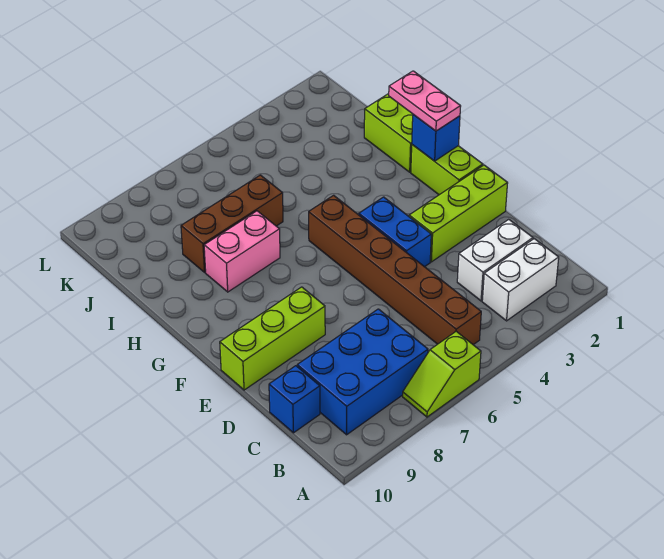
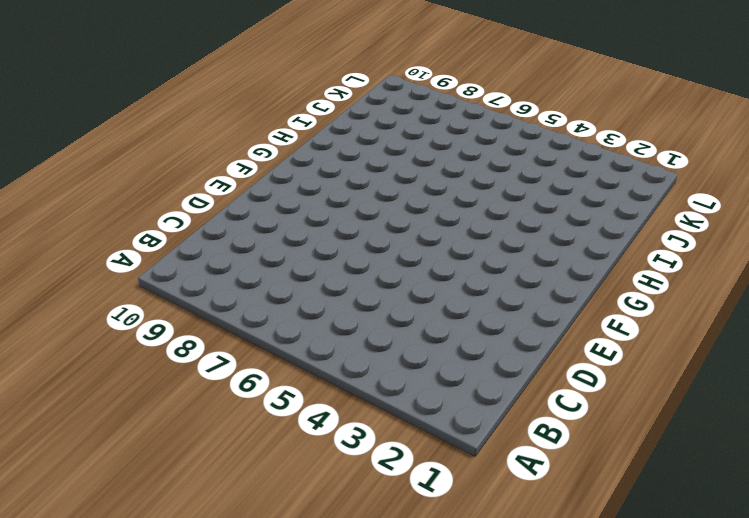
none -> lime slope A6:A7 level 1 top 6
none -> white brick B2:B3 level 1
none -> brown brick B5:G5 level 1

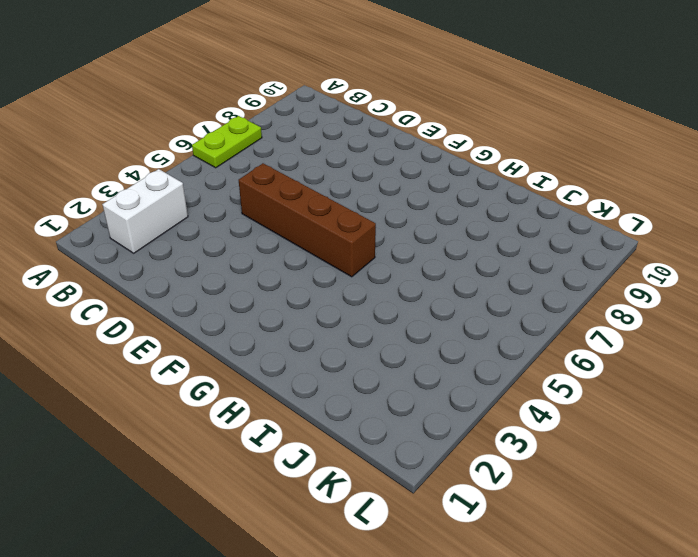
lime plate A6:A7 level 1 -> lime slope A6:A7 level 1 top 6
brown brick D5:G5 level 1 -> brown brick B5:G5 level 1
none -> blue brick B7:C9 level 1
none -> white brick C2:C3 level 1
none -> blue brick C10 level 1

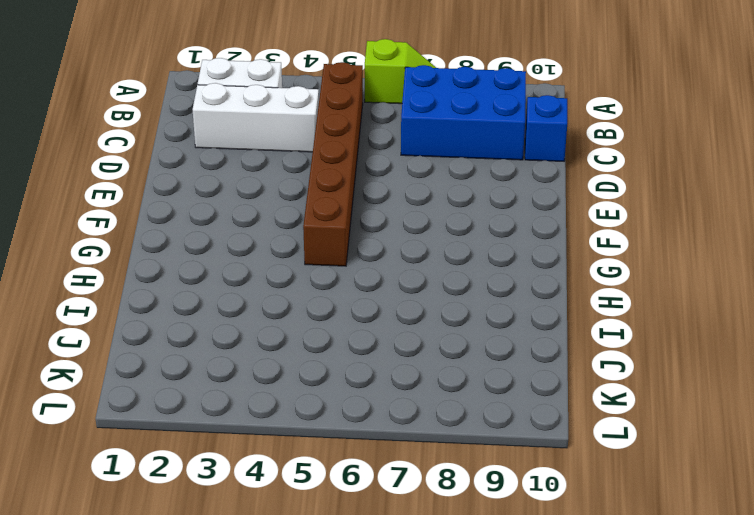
white brick C2:C4 level 1 -> white brick C2:C3 level 1
none -> lime brick E1:E3 level 1
none -> blue brick E4:F4 level 1
none -> lime brick E8:E10 level 1

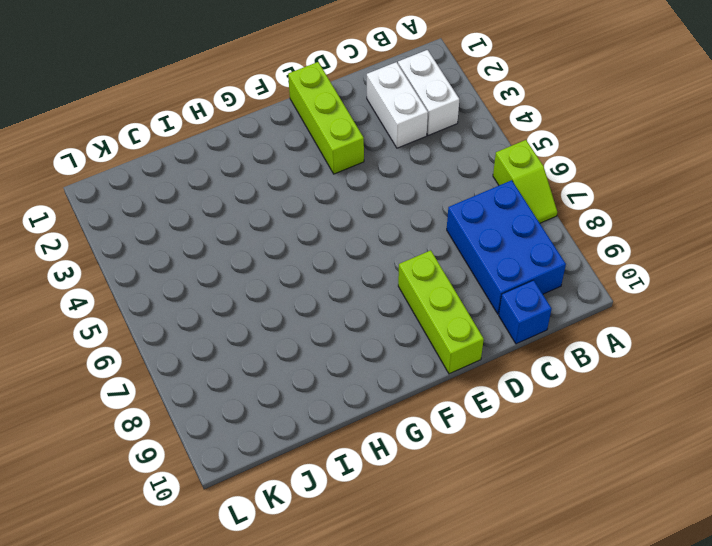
none -> brown brick B5:G5 level 1
none -> blue brick E4:F4 level 1
none -> lime brick F1:G1 level 1

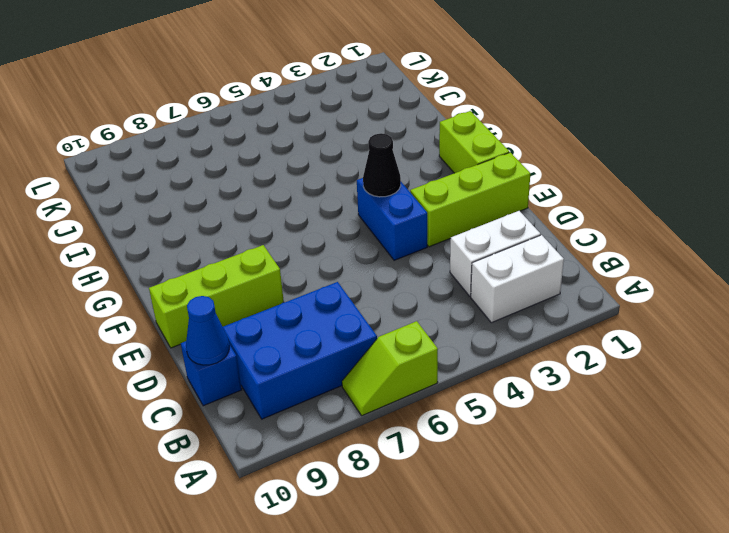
blue cone C10 level 2 -> none
black cone F4 level 2 -> none
none -> brown brick B5:G5 level 1
none -> lime brick H1:I1 level 1
none -> pink brick H7:H8 level 1

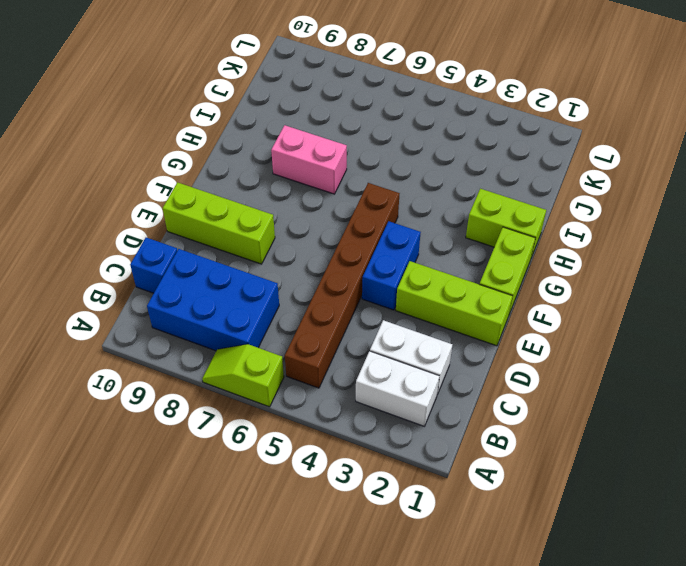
lime brick H1:H2 level 1 -> lime brick H1:I1 level 1
none -> brown brick I6:I8 level 1
none -> blue brick G1 level 2
none -> pink plate G1:H1 level 3

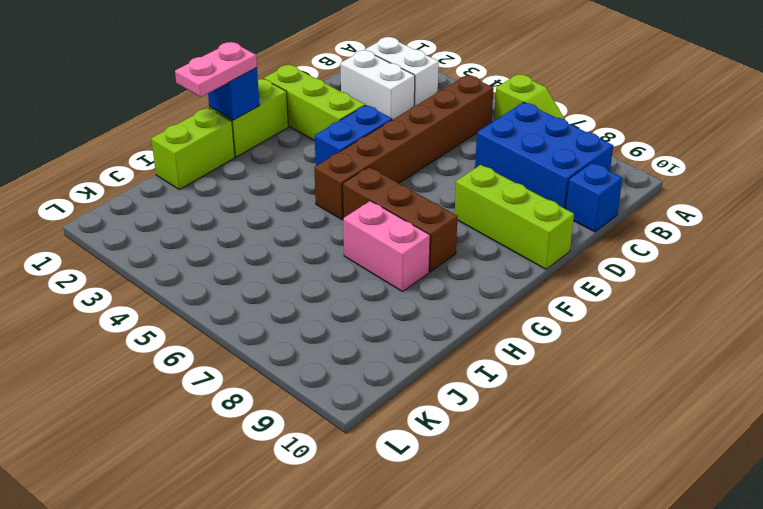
brown brick G6:G8 level 1 -> brown brick I6:I8 level 1

